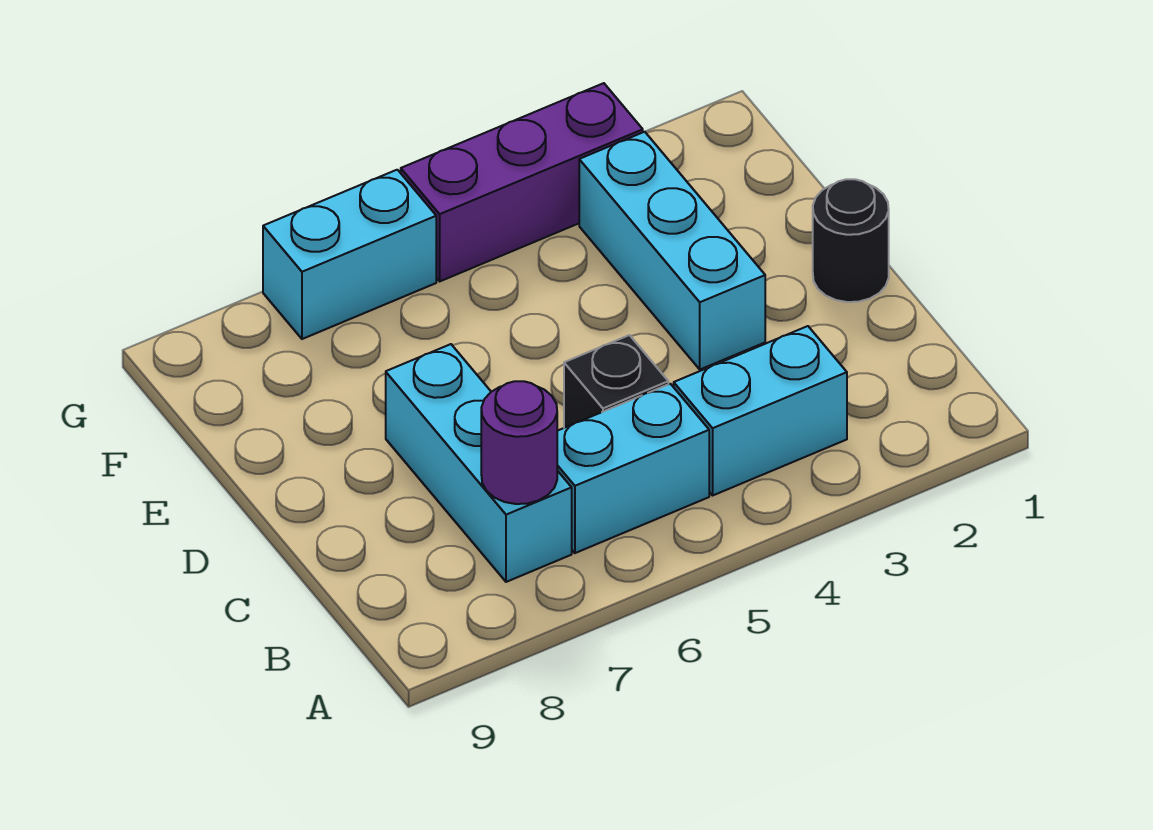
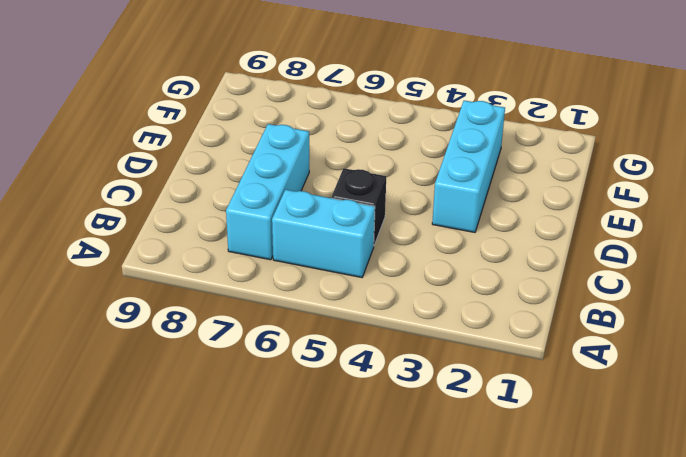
none -> cyan brick B3:B4 level 1
none -> black round brick D1 level 1

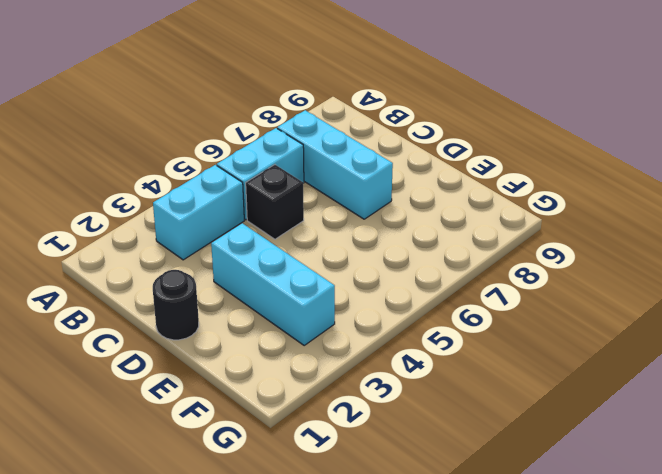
none -> purple brick G3:G5 level 1
none -> cyan brick G6:G7 level 1

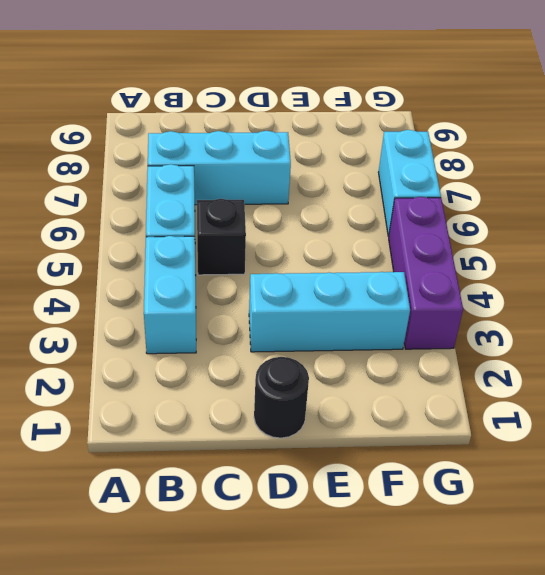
none -> purple round brick B7 level 2

